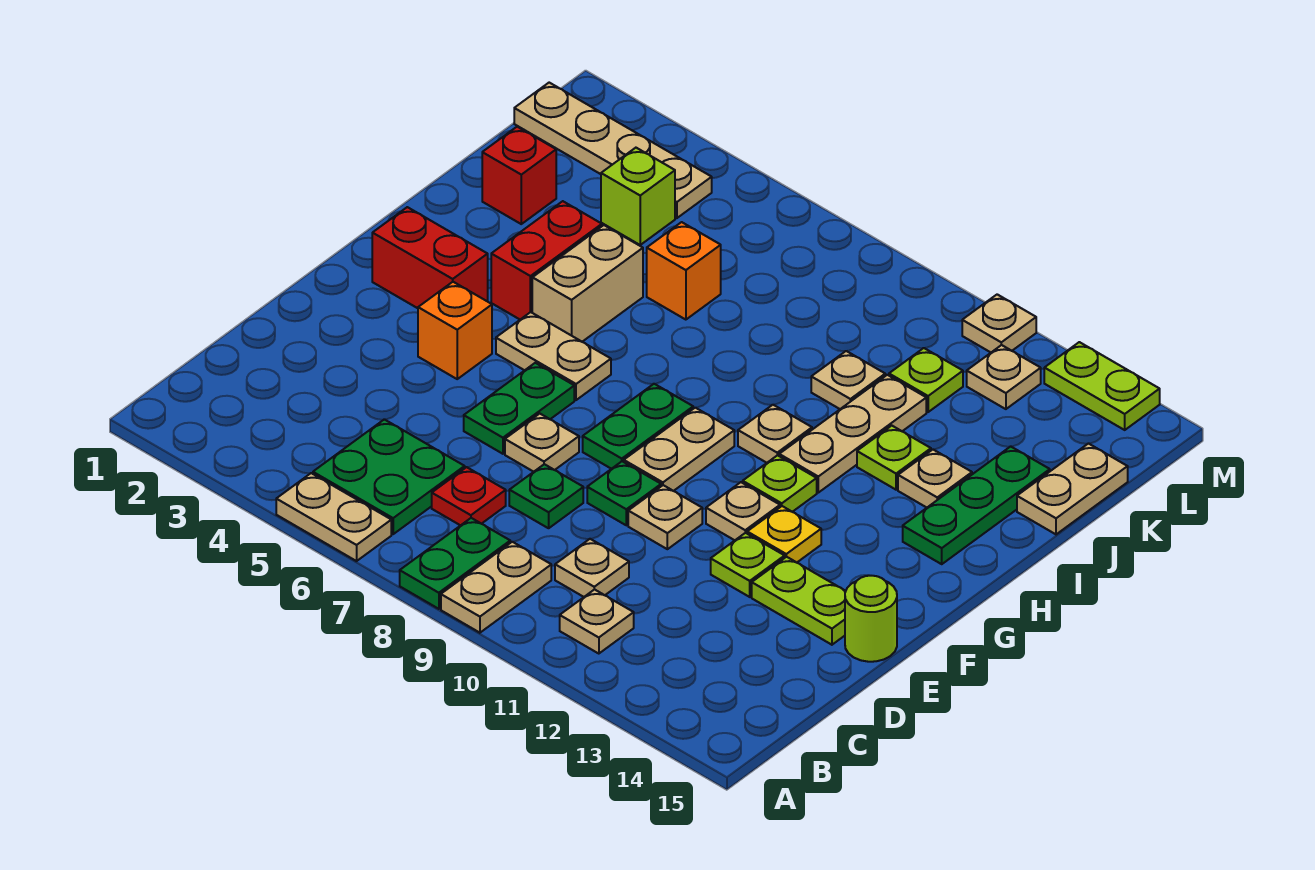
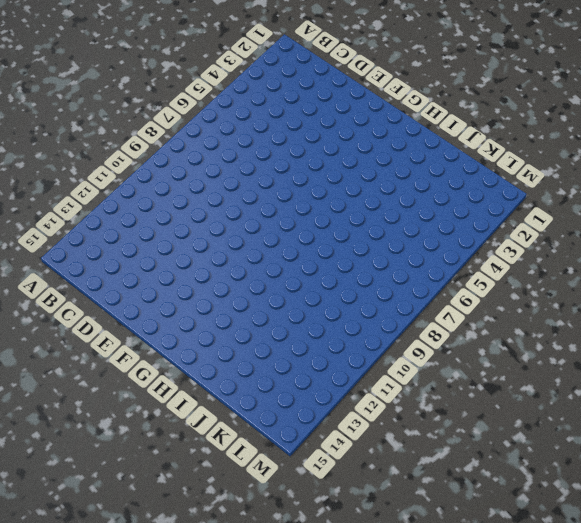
none -> tan plate A5:A6 level 1
none -> green plate A8:B8 level 1
none -> tan plate A9:B9 level 1
none -> green plate B5:C6 level 1

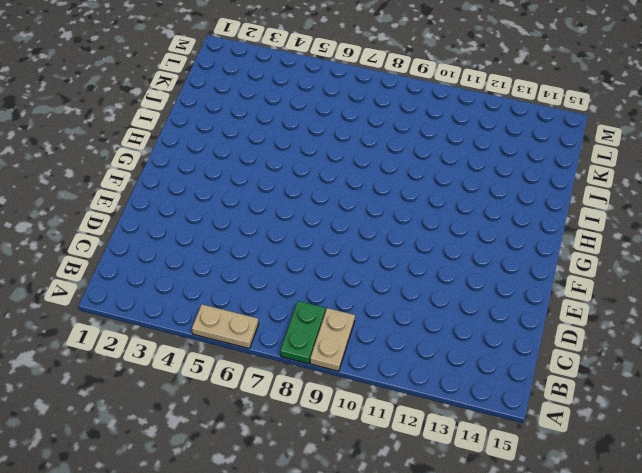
none -> green plate B5:C6 level 1
none -> tan plate B11 level 1
none -> red plate C7 level 1
none -> tan plate C10 level 1

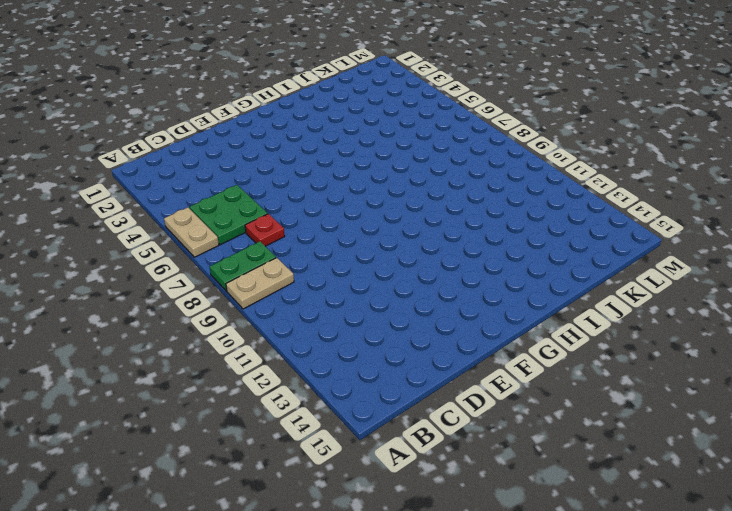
none -> tan plate B11 level 1
none -> tan plate C10 level 1
none -> green plate D8 level 1
none -> green plate E6:F6 level 1

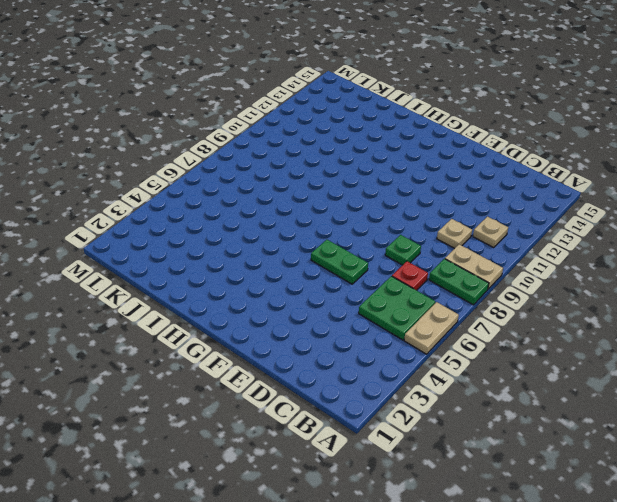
none -> tan plate E7 level 1
none -> green plate E9 level 1
none -> tan plate E10 level 1
none -> lime plate E12 level 1

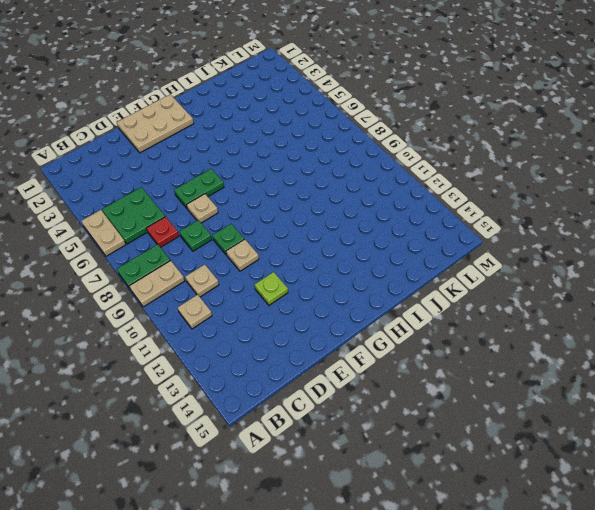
tan plate E1:G2 level 1 -> red brick G2:G3 level 1
none -> lime plate E13:E14 level 1
none -> lime round brick E15 level 1
none -> orange brick F4 level 1
none -> green plate F8:G8 level 1

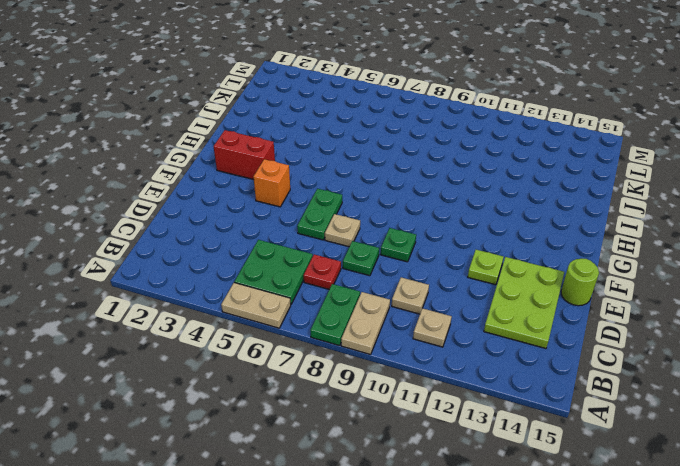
lime plate C13:E14 level 1 -> lime plate E13:E14 level 1
none -> tan plate E10 level 1
none -> green plate F8:G8 level 1
none -> tan plate F9:G9 level 1
none -> tan plate F11 level 1

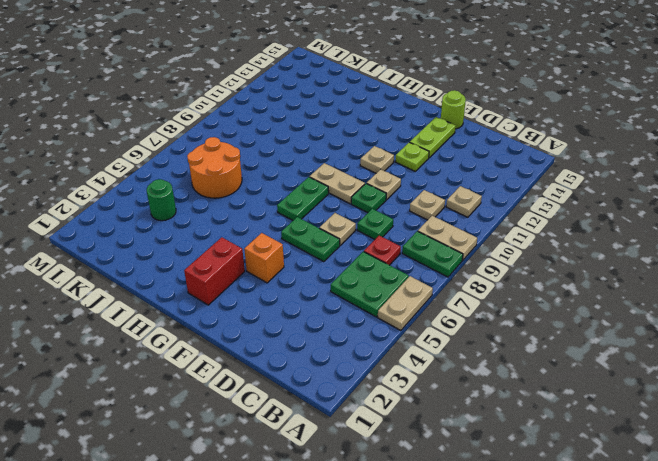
green plate G7:G8 level 1 -> green plate F8:G8 level 1
orange round brick J6:K7 level 1 -> orange brick J6 level 1
green round brick K4 level 1 -> lime brick K4 level 1
none -> yellow plate F12 level 1
none -> tan plate G5:G6 level 1
none -> lime plate G11 level 1
none -> red brick H4:I4 level 1

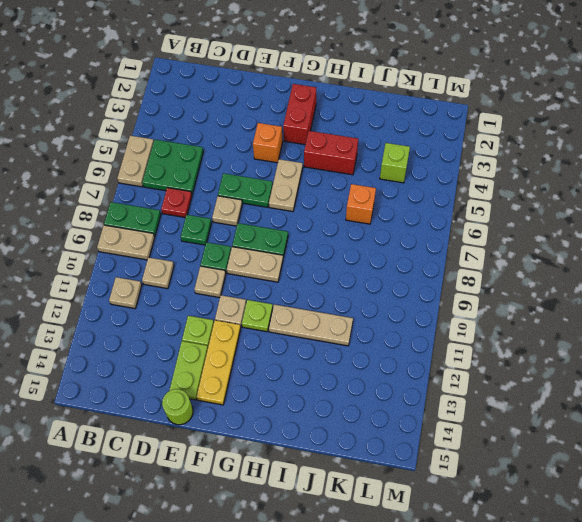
yellow plate F12:F14 level 1 -> yellow plate F12 level 1
none -> tan brick H5:I5 level 1
none -> tan plate H10 level 1
none -> green plate H14:J14 level 1
none -> lime plate I12 level 1

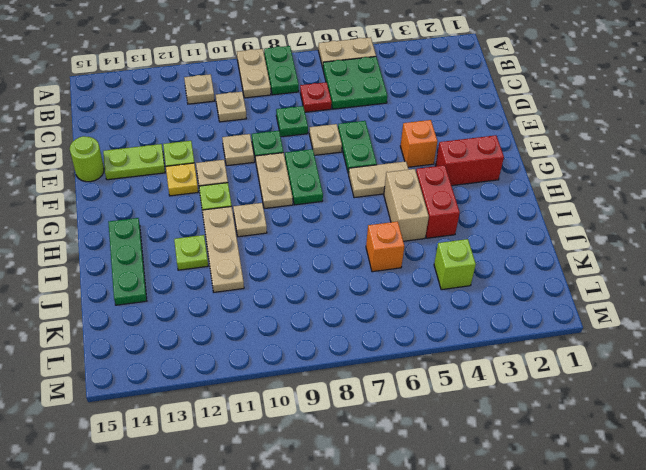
none -> tan plate I13 level 1
none -> red brick J2 level 1
none -> tan plate J10 level 1
none -> tan plate J15:K15 level 1

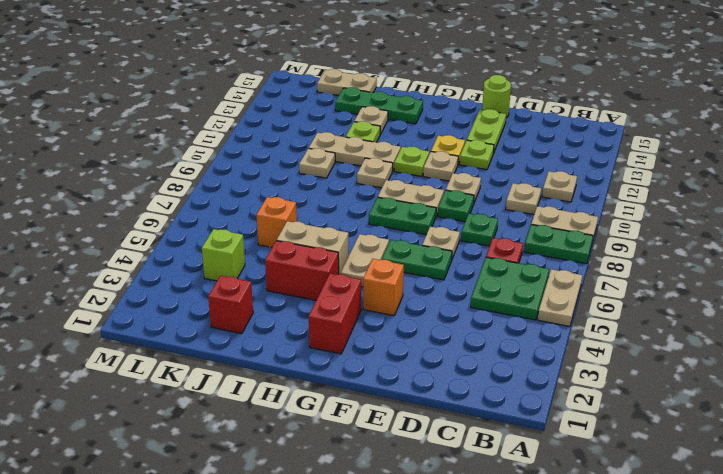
none -> lime plate K11 level 1
none -> tan plate L1:L4 level 1
none -> tan plate L12 level 1
none -> tan plate M11 level 1

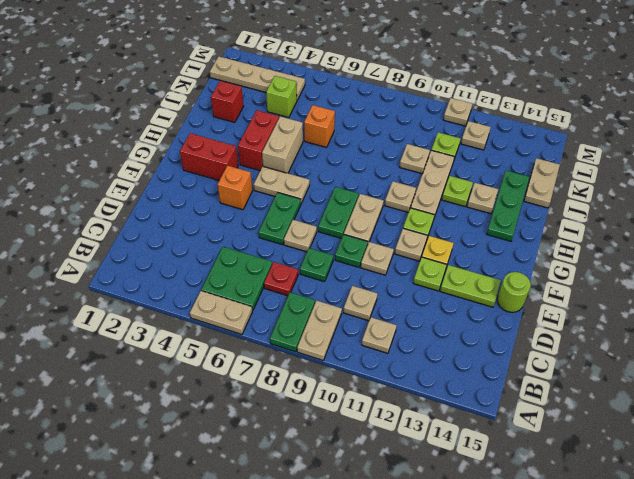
none -> lime plate M13:M14 level 1

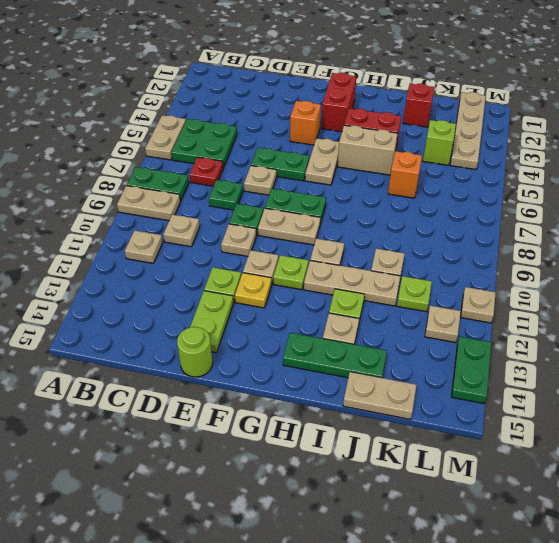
green plate M13:M14 level 1 -> lime plate M13:M14 level 1

